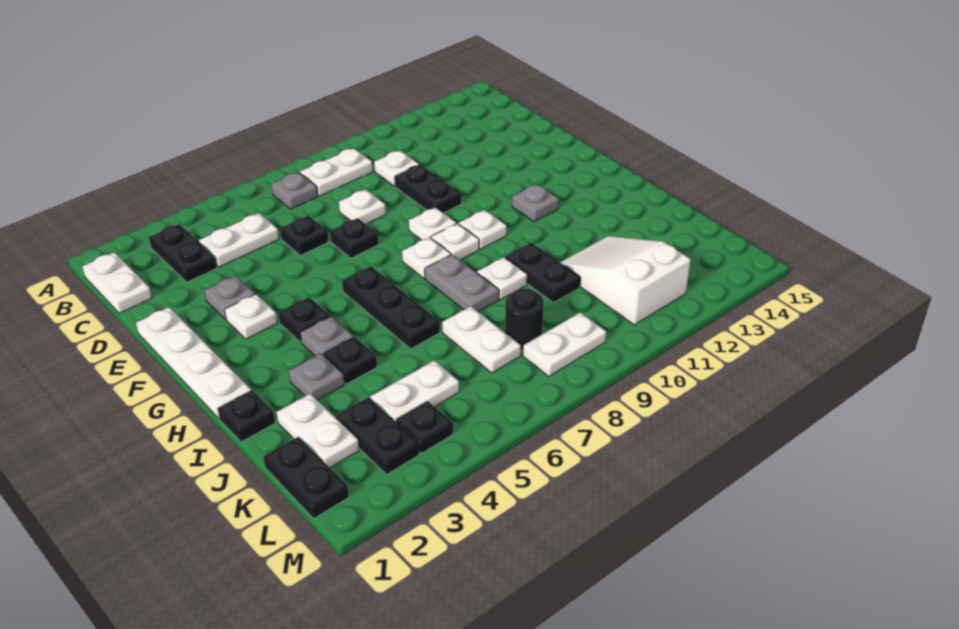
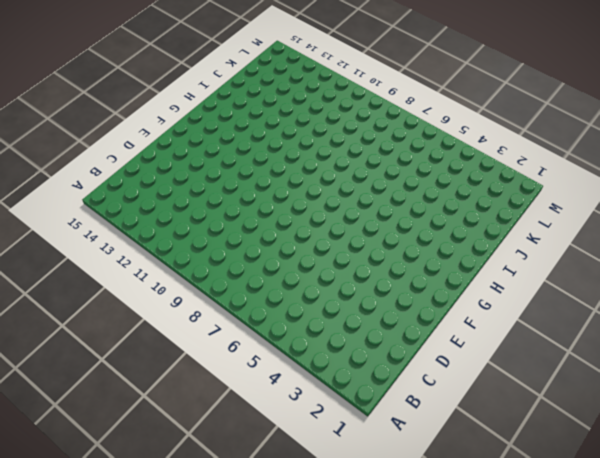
none -> white plate B1:C1 level 1
none -> black plate B3:C3 level 1
none -> grey plate B7 level 1
none -> white plate B8:B9 level 1

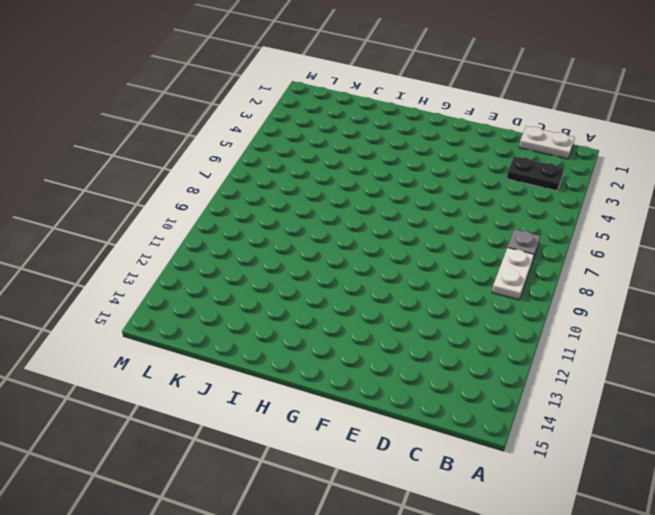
none -> white plate C4:C5 level 1
none -> white plate C10 level 1
none -> black plate D6 level 1
none -> white plate D8 level 1

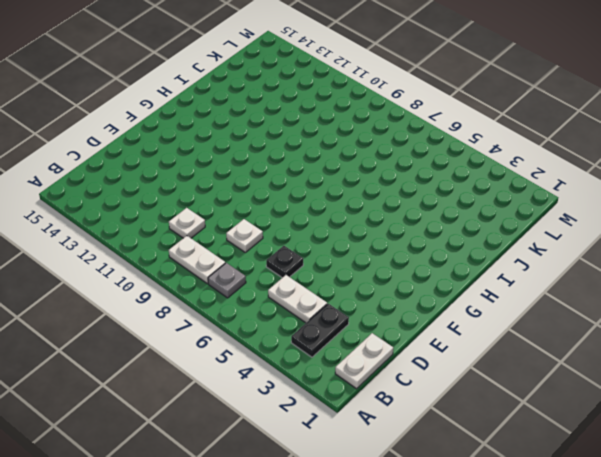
none -> black plate D10:E10 level 1
none -> white plate E1:H1 level 1
none -> grey plate E3 level 1
none -> black plate E7 level 1

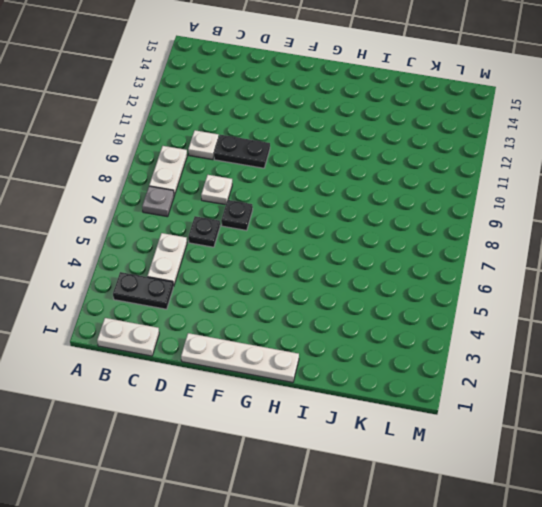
none -> grey plate E3 level 1
none -> white plate F3 level 1
none -> white plate F9 level 1
none -> black plate G4 level 1

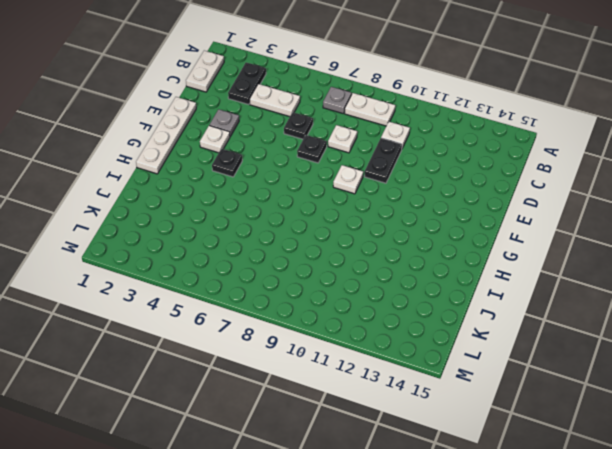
none -> black plate G6:I6 level 1
none -> white plate G8 level 1
none -> white plate G9 level 1
none -> white plate G10 level 1

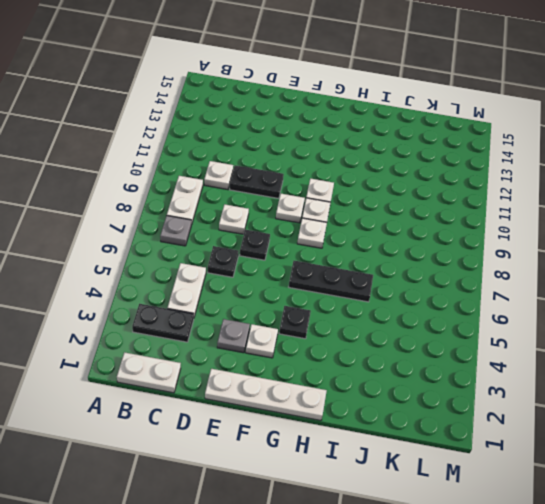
none -> grey plate G12 level 1
none -> grey plate H4 level 1
none -> grey plate H8:I8 level 1
none -> black plate I1 level 1

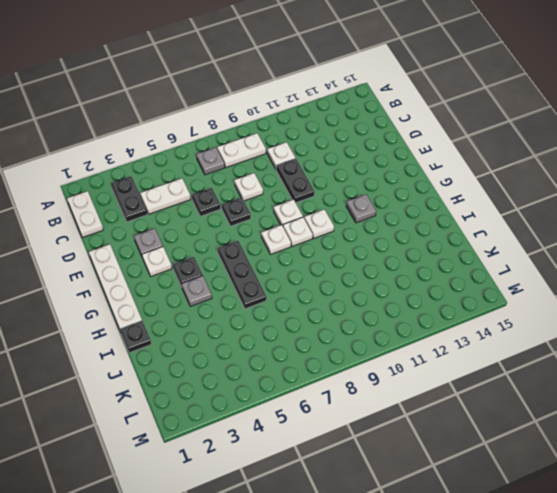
none -> grey plate H8:I8 level 1
none -> grey plate I3 level 1
none -> black plate I4 level 1
none -> white plate I9 level 1

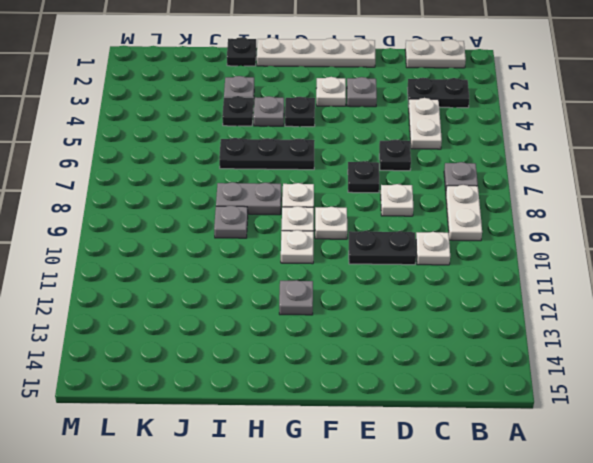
grey plate I9 level 1 -> white plate I9 level 1
none -> black plate I10:J10 level 1
none -> white plate J2:K2 level 1
none -> white plate J7:K7 level 1
none -> white slope J11:L12 level 1 top L

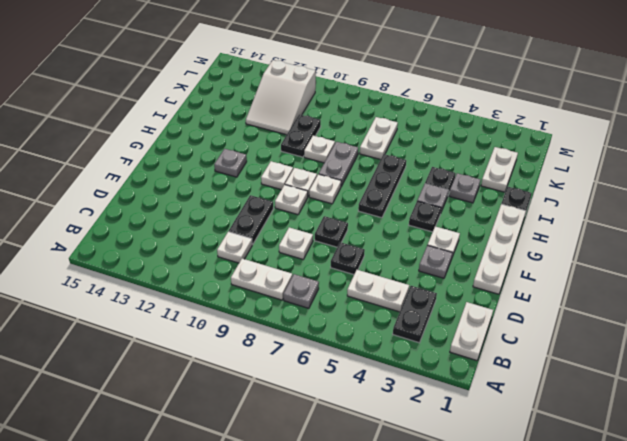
none -> black plate K1:L1 level 1
none -> black plate K3:L3 level 1
none -> white plate K4:K5 level 1
none -> black round brick K8 level 1

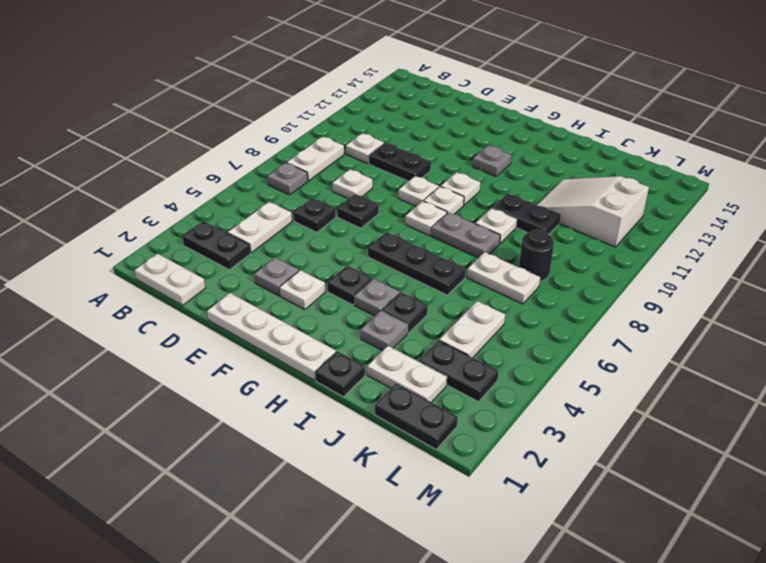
none -> black plate L4 level 1
none -> white plate L8:L9 level 1

